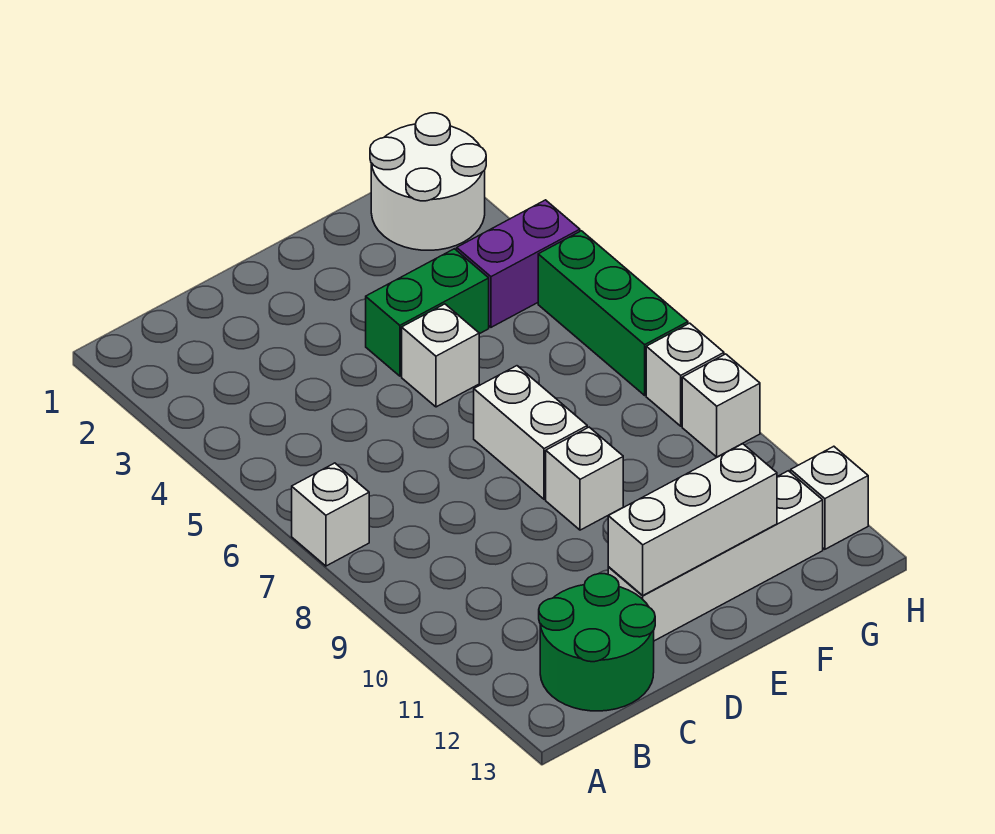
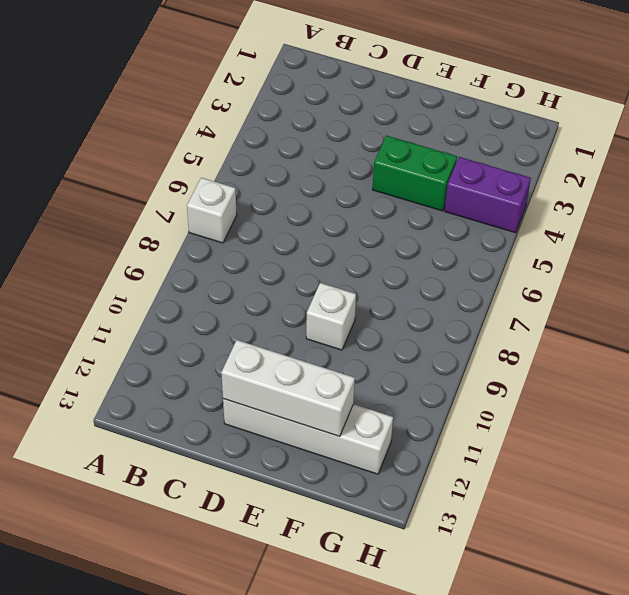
none -> green round brick B12:C13 level 1
none -> white brick E5 level 1
none -> white brick E7:E8 level 1

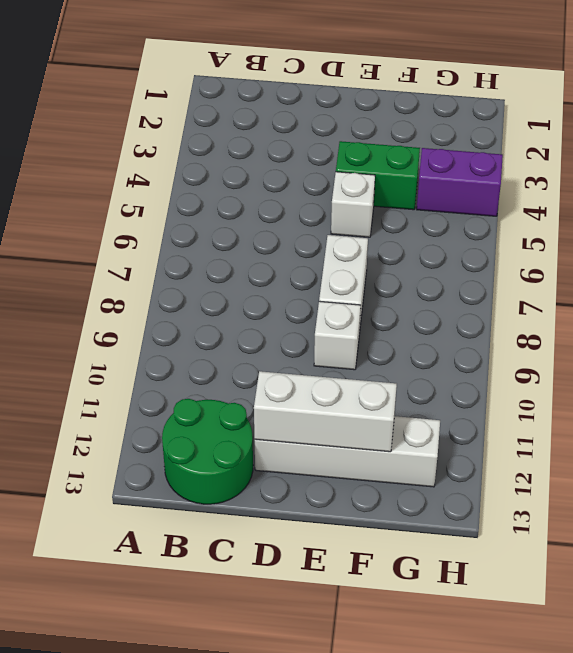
none -> white brick A7 level 1
none -> white round brick G1:H2 level 1
none -> green brick H5:H7 level 1

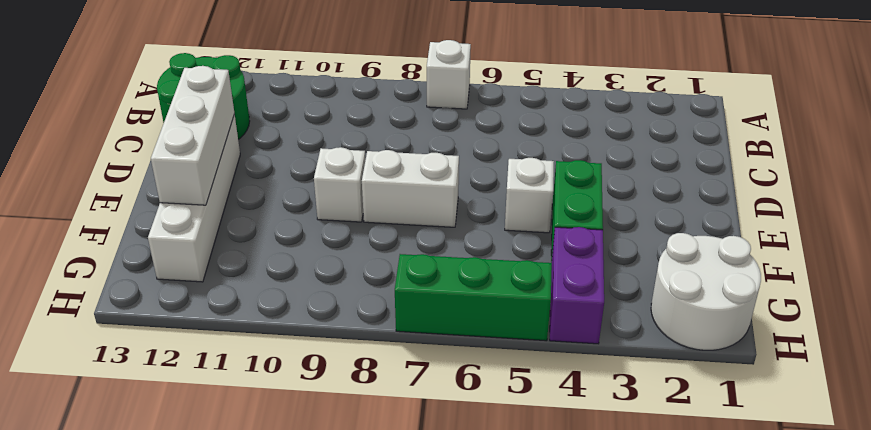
none -> white brick H8 level 1
none -> white brick H9 level 1
none -> white brick H12 level 1

